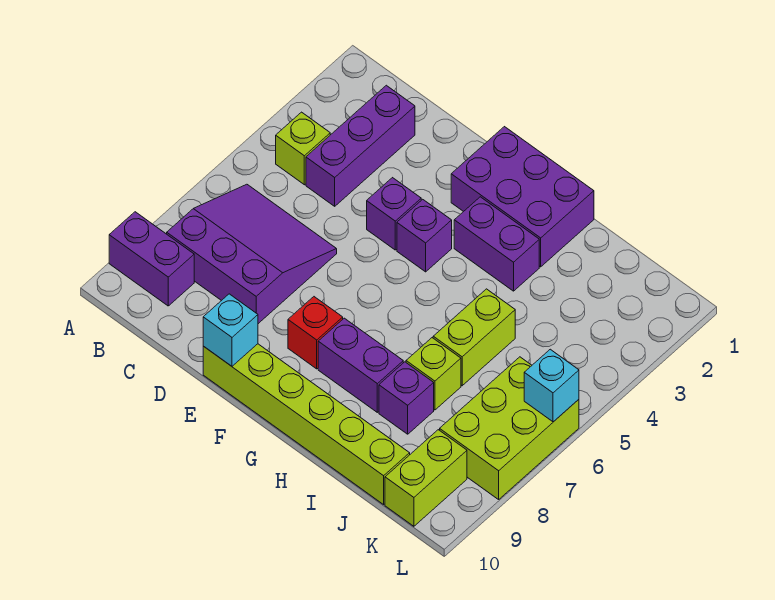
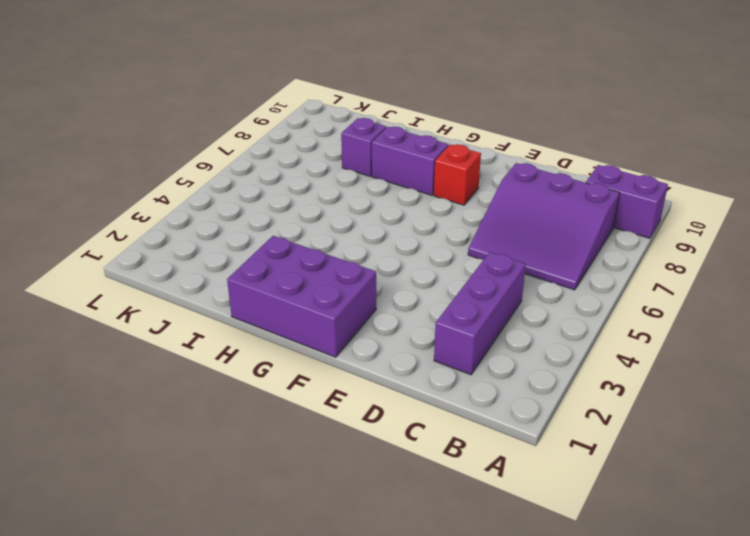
none -> lime brick B4 level 1
none -> purple brick E4 level 1
none -> lime brick E10:J10 level 1

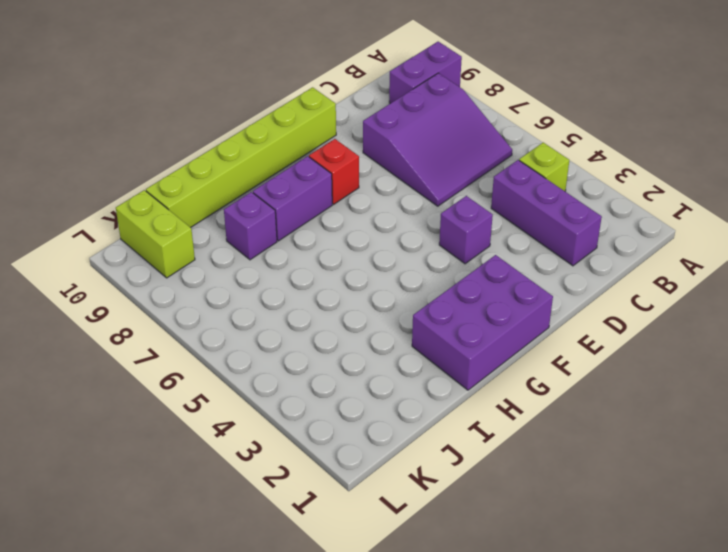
none -> purple brick F4 level 1
none -> purple brick G3:H3 level 1
none -> lime brick I5:I6 level 1

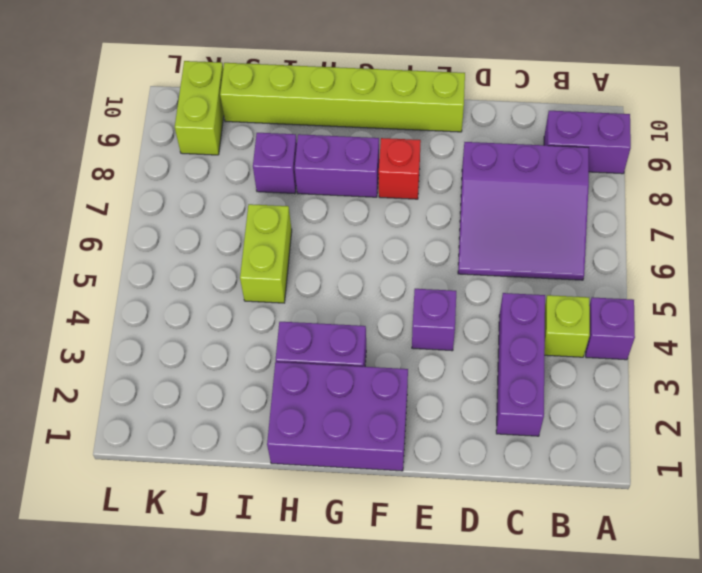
purple brick A4 level 1 -> purple brick F4 level 1
none -> lime brick I7 level 1
none -> lime brick K6:L8 level 1
none -> cyan brick E10 level 2

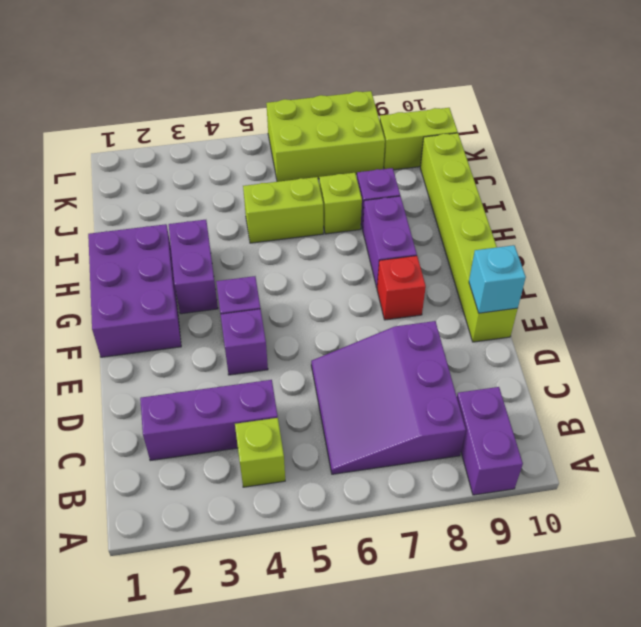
none -> cyan brick L6 level 2

